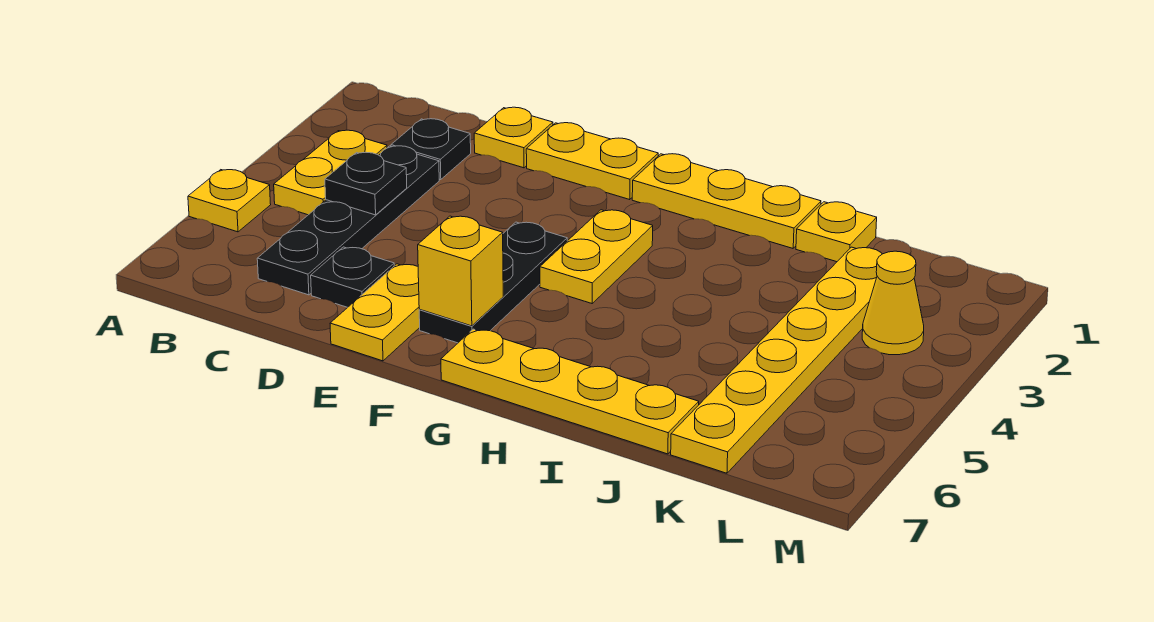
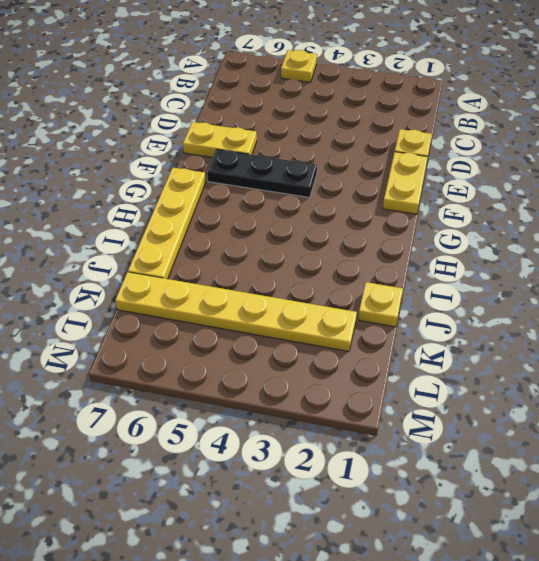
none -> yellow plate B3:B4 level 1
none -> black plate C2 level 1
none -> black plate C3:C6 level 1

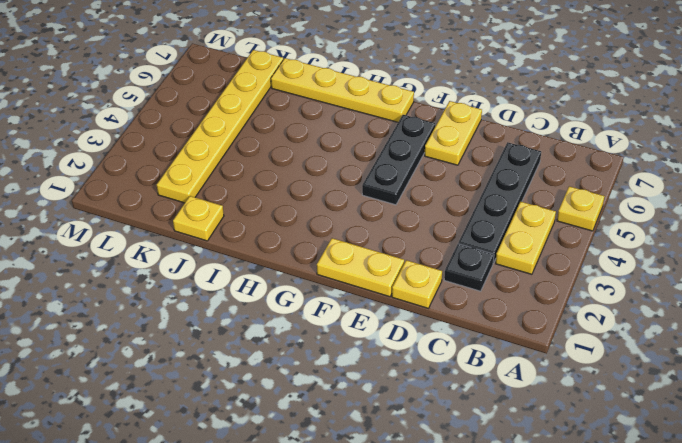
none -> black plate D6 level 1
none -> yellow plate G1:I1 level 1
none -> yellow plate G3:G4 level 1

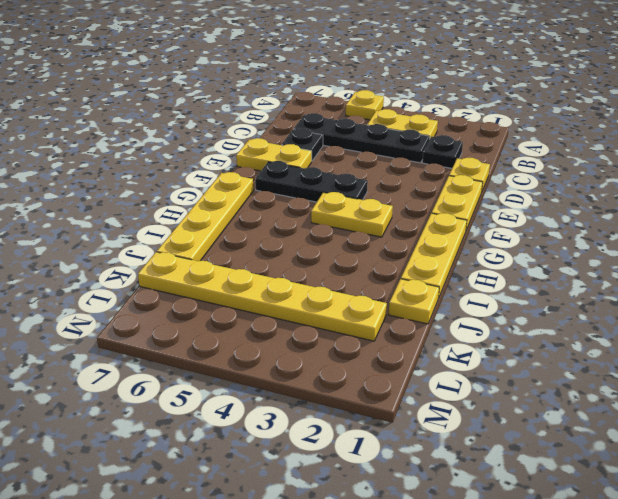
none -> yellow cone L3 level 1
none -> black plate C4 level 2
none -> yellow brick F6 level 2

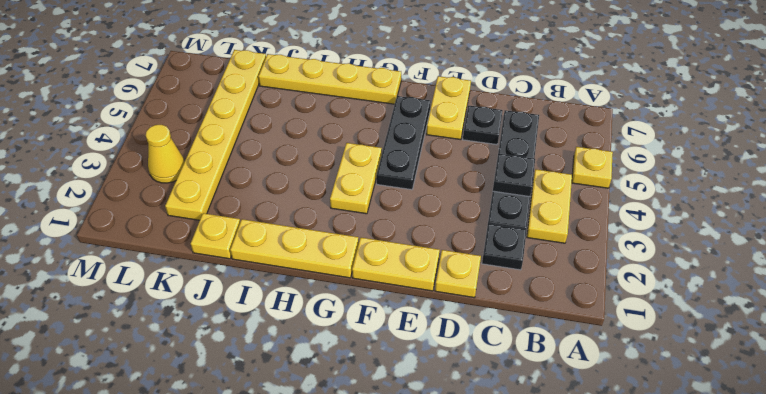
none -> yellow brick F6 level 2

